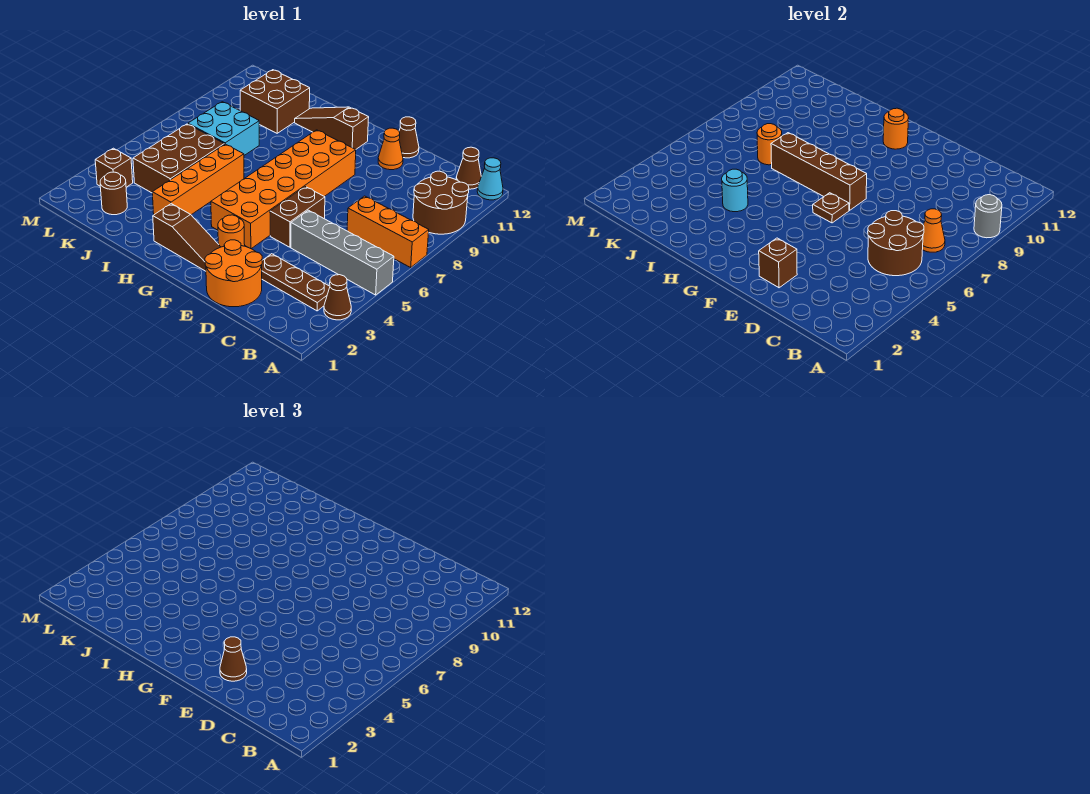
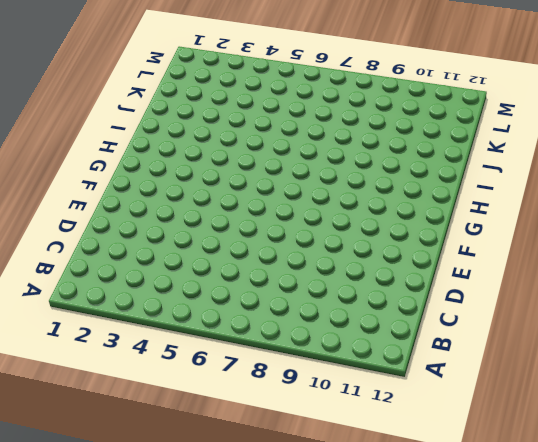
none -> brown cone A3 level 1
none -> grey brick A5:D5 level 1
none -> orange brick A7:C7 level 1
none -> brown round brick A9:B10 level 1

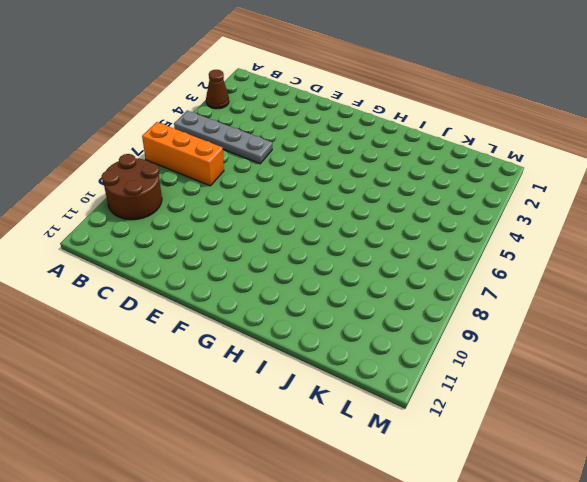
grey plate A5:D5 level 1 -> grey brick A5:D5 level 1
none -> cyan cone A12 level 1
none -> brown plate B3:D3 level 1
none -> brown cone B12 level 1
none -> orange round brick D1:E2 level 1

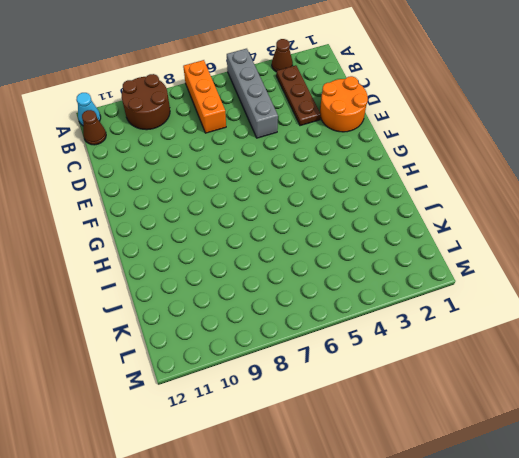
none -> brown brick E5:E6 level 1
none -> orange cone E11 level 1
none -> brown cone E12 level 1
none -> brown slope F2:H2 level 1 top H

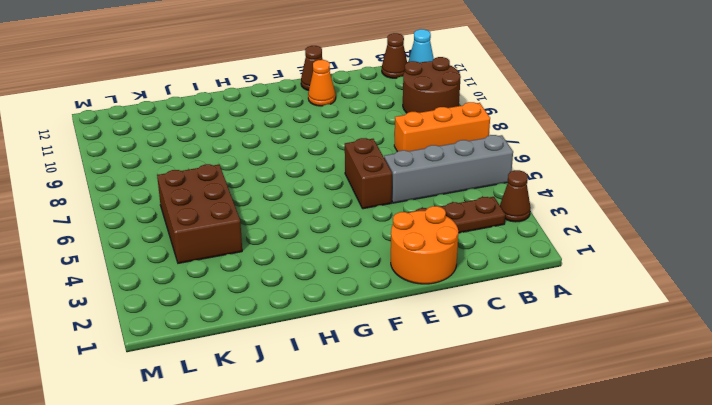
none -> brown slope F2:H2 level 1 top H
none -> orange round brick F3 level 1
none -> orange brick F4:G9 level 1
none -> brown slope G11:I11 level 1 top G

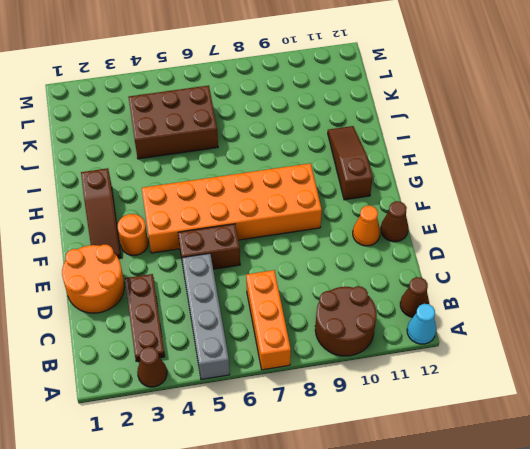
none -> orange brick I3:I6 level 1
none -> cyan brick J7:K8 level 1
none -> brown brick J10:K11 level 1
none -> brown round brick K2 level 1

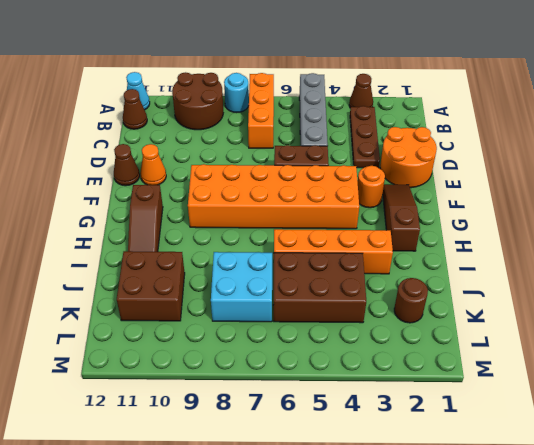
cyan round brick A8 level 1 -> cyan round brick I4 level 2
none -> brown brick L3 level 1
none -> grey round brick A9 level 2
none -> brown round brick B5:C6 level 2
none -> orange cone B7 level 2

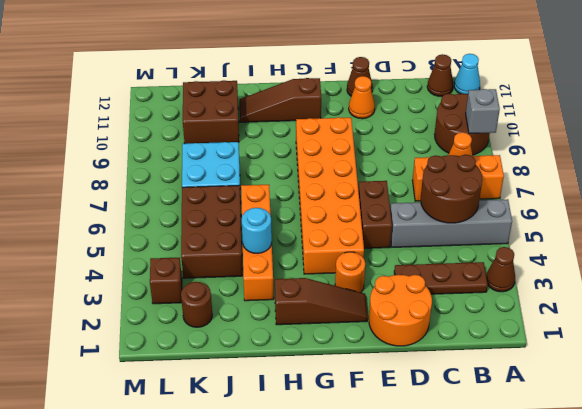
grey brick A9 level 2 -> grey round brick A9 level 2
none -> brown brick E2 level 2
none -> brown plate F6 level 2
none -> brown brick F7:I7 level 2
none -> orange round brick G11 level 2

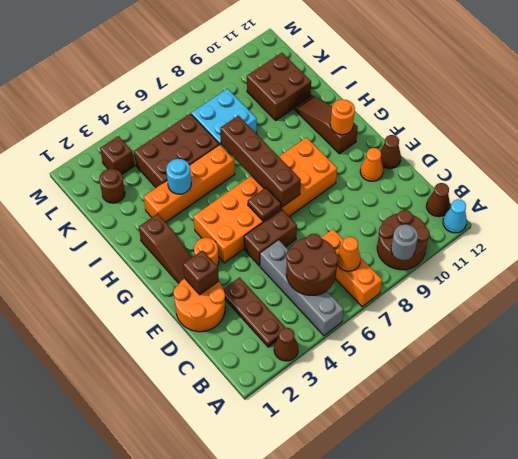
none -> orange round brick J7 level 2
none -> brown cone E2 level 3

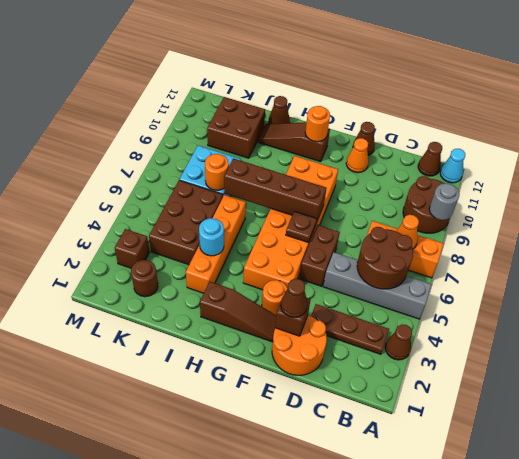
brown cone I12 level 1 -> none

